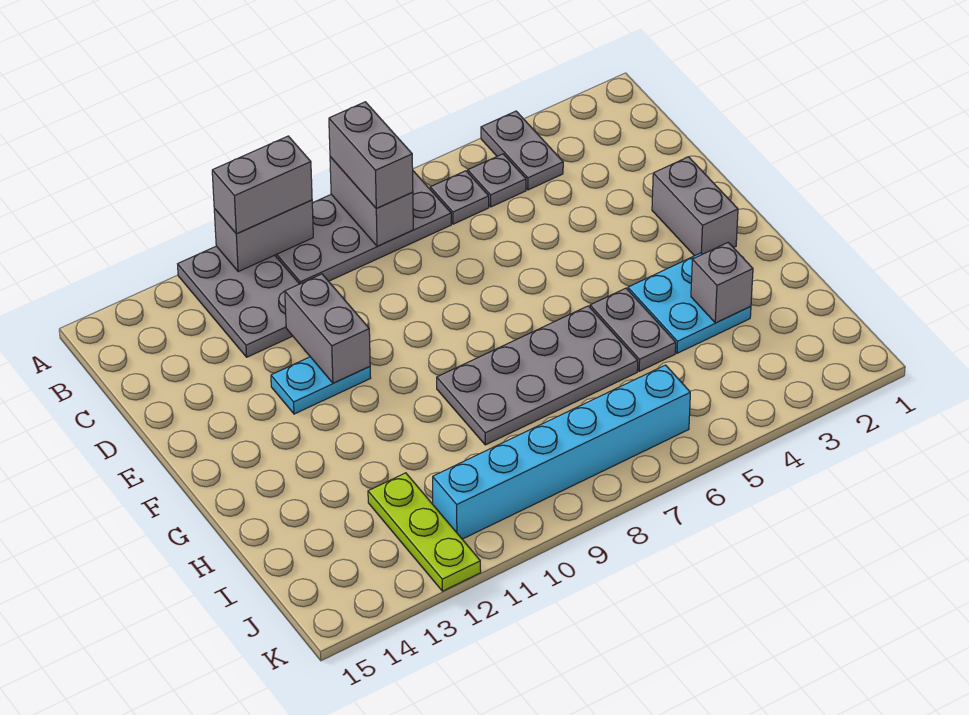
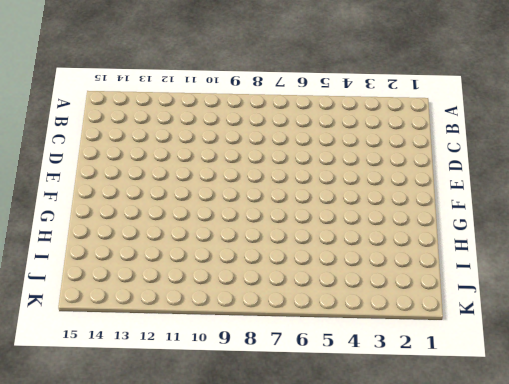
none -> grey plate A4:B4 level 1
none -> grey plate A7:B10 level 1
none -> grey plate A11:C12 level 1

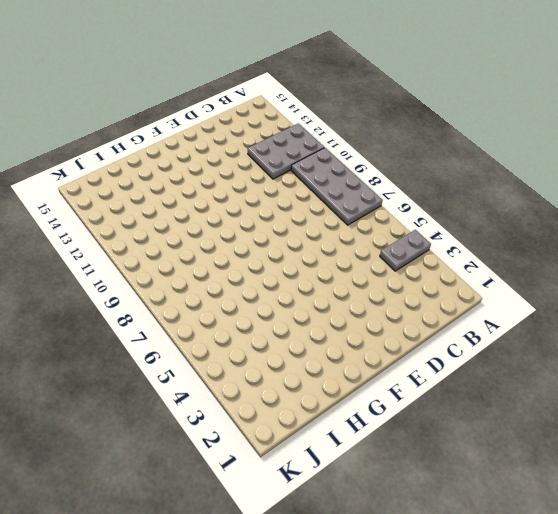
none -> grey plate B5 level 1
none -> grey plate B6 level 1
none -> grey brick E2:F2 level 1

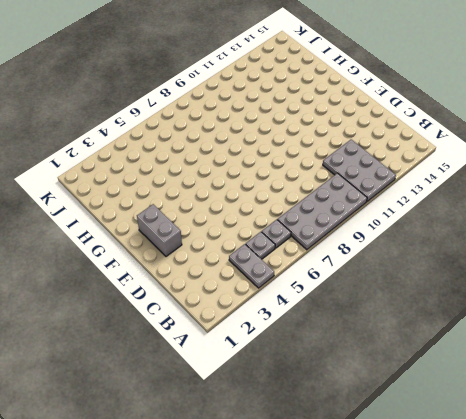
none -> cyan plate E11:E12 level 1
none -> cyan plate G3:H4 level 1
none -> grey plate G5:H5 level 1

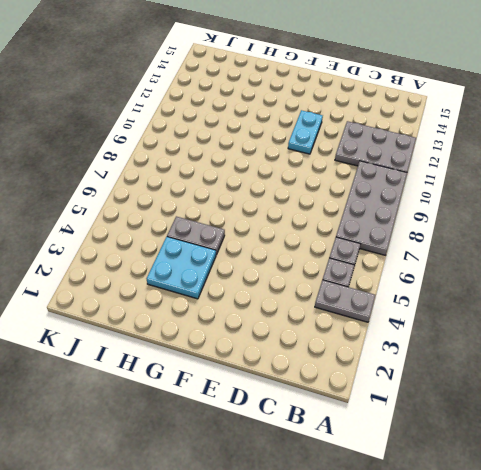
none -> grey brick E2:F2 level 1
none -> grey plate G6:H9 level 1
none -> lime plate I12:K12 level 1

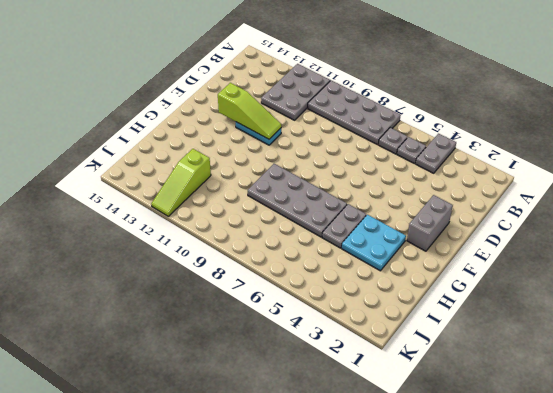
lime slope E11:E13 level 2 top 13 -> grey brick D11:E11 level 2
lime slope I12:K12 level 1 top I -> lime plate I12:K12 level 1
none -> cyan brick J6:J11 level 1
none -> grey brick A8:B8 level 2
none -> grey brick A10:A11 level 2

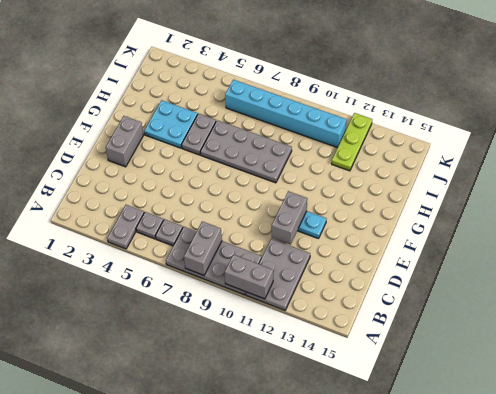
none -> grey brick H3 level 2
none -> grey brick A8:B8 level 3
none -> grey brick A10:A11 level 3

